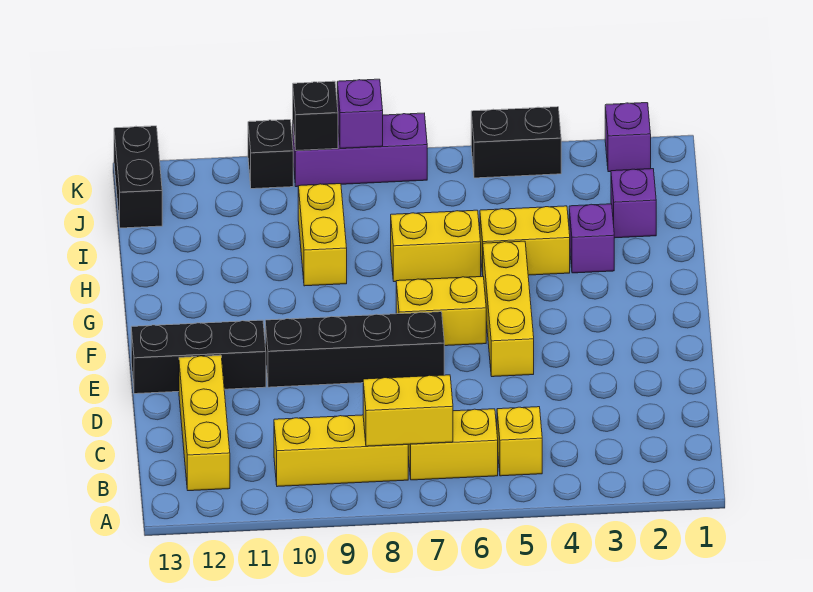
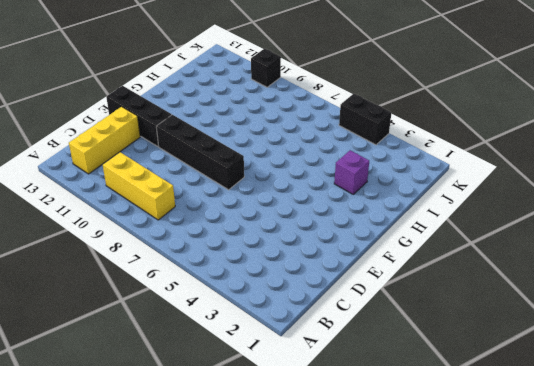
none -> yellow brick B5 level 1
none -> yellow brick B6:B7 level 1
none -> yellow brick E5:G5 level 1

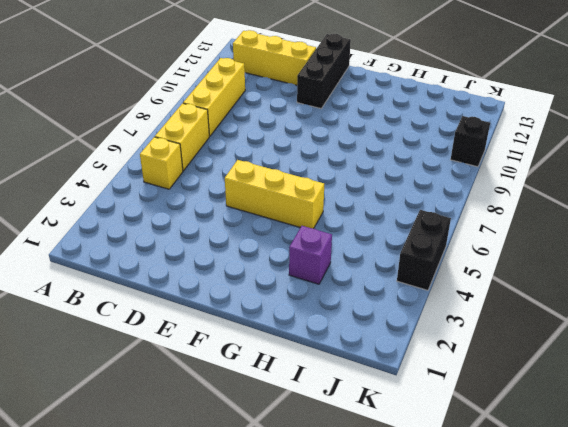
none -> black brick E7:E10 level 1
none -> yellow brick F6:F7 level 1
none -> yellow brick H4:H5 level 1

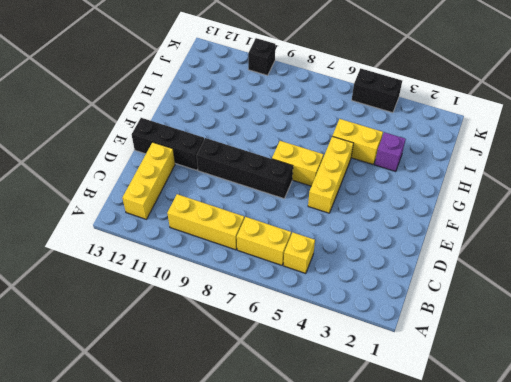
none -> yellow brick H6:H7 level 1
none -> yellow brick H9:I9 level 1
none -> purple brick I2 level 1

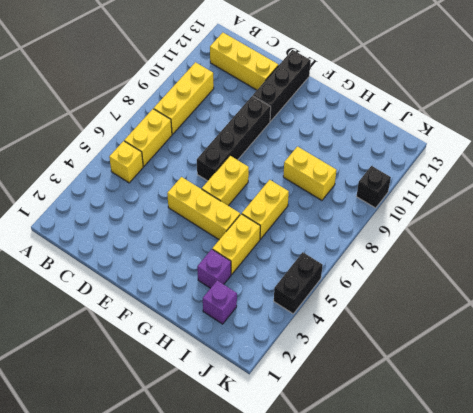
none -> black brick J13:K13 level 1
none -> purple brick K2 level 1
none -> purple brick K7:K9 level 1

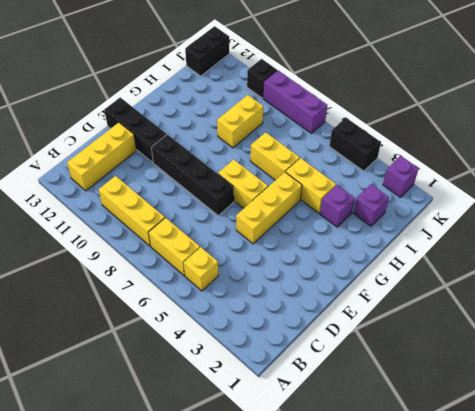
none -> yellow brick B7:B8 level 2
none -> purple brick K8 level 2
none -> black brick K9 level 2

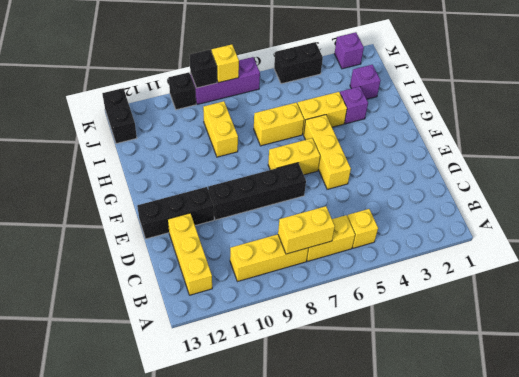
yellow brick K8 level 2 -> purple brick K8 level 2

